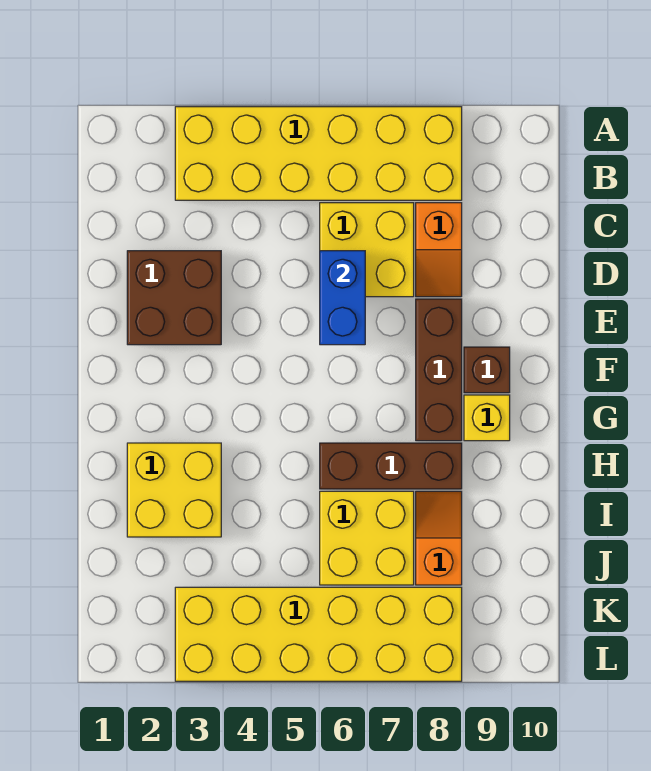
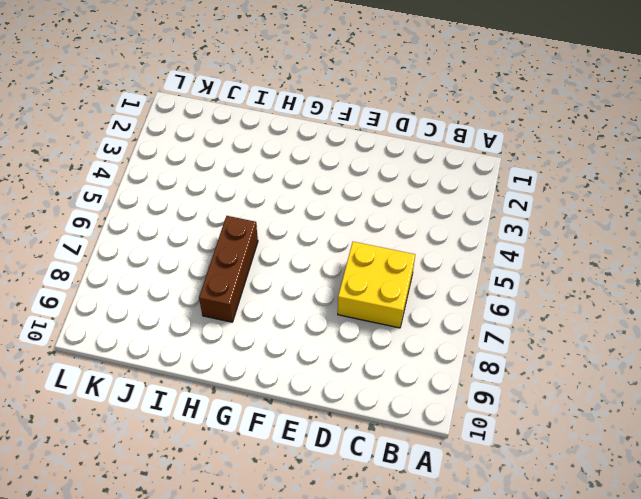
none -> yellow brick A3:B8 level 1
none -> orange slope C8:D8 level 1 top C
none -> brown brick D2:E3 level 1

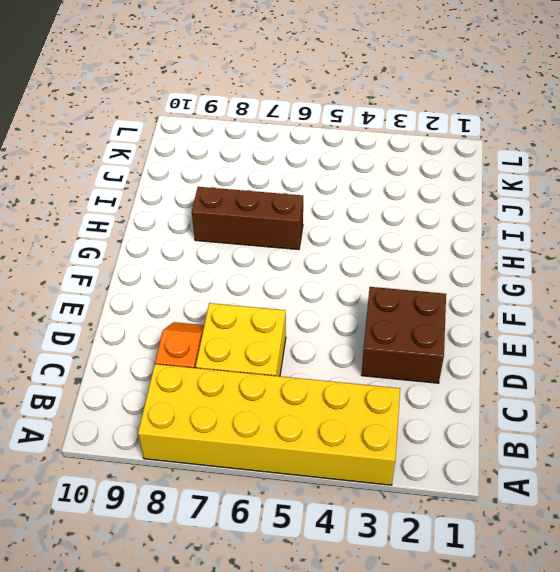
none -> brown brick E8:G8 level 1
none -> brown brick F9 level 1
none -> yellow brick G9 level 1

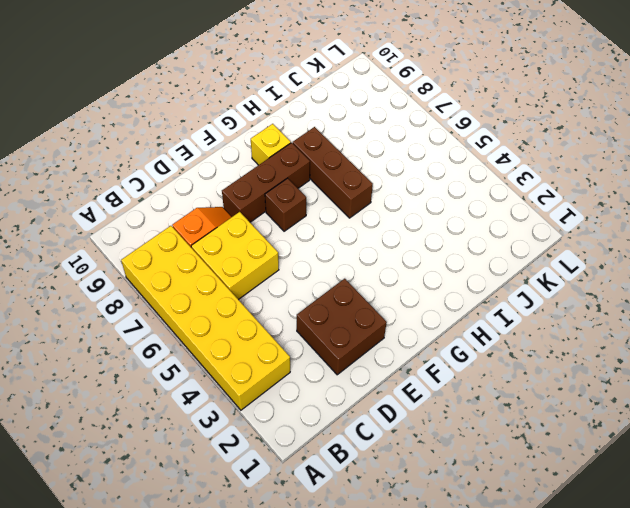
brown brick F7 level 1 -> brown brick F9 level 1
none -> yellow brick H2:I3 level 1
none -> yellow brick I6:J7 level 1
none -> orange slope I8:J8 level 1 top J

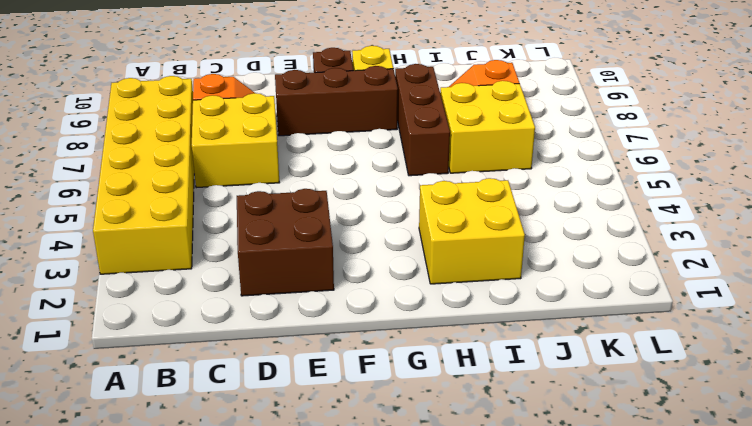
none -> yellow brick K3:L8 level 1
none -> blue brick D6:E6 level 2

